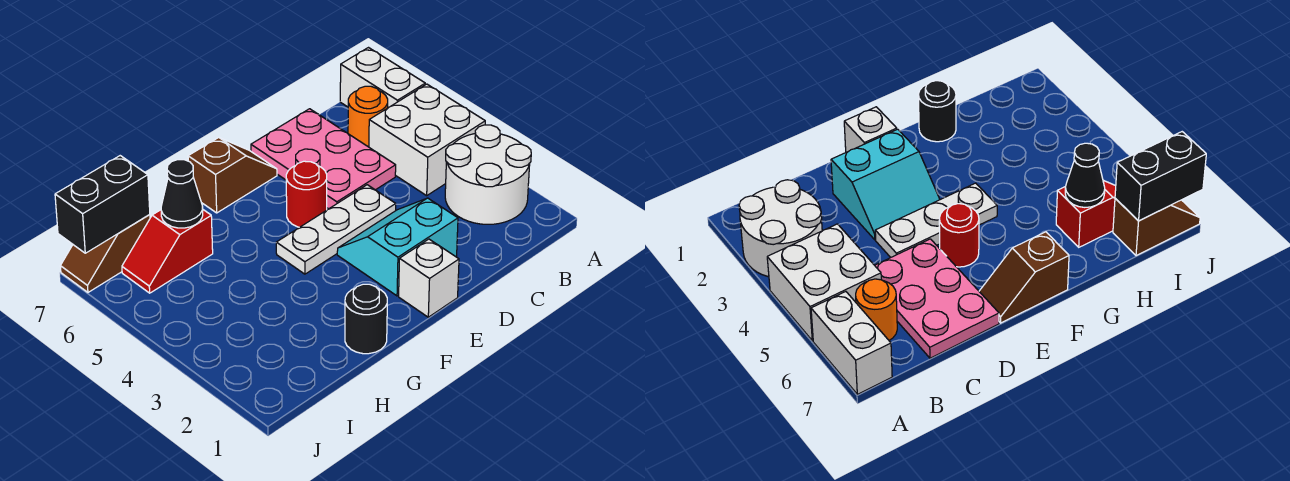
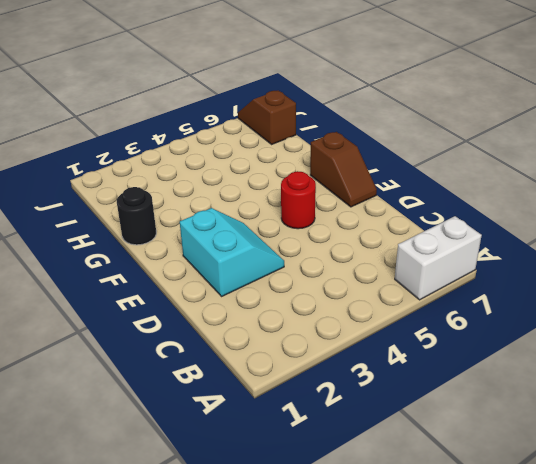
none -> white round brick A2:B3 level 1
none -> white brick A4:B5 level 1
none -> orange round brick B6 level 1

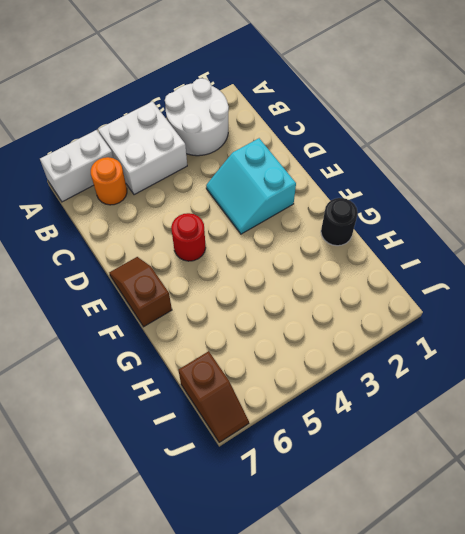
none -> pink plate C5:D7 level 1
none -> white plate D4:F4 level 1
none -> white brick E1 level 1

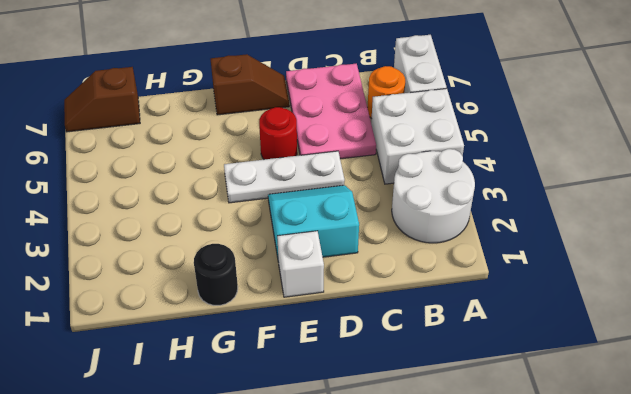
none -> red slope H6:I6 level 1 top H
none -> black cone H6 level 2
none -> black brick I7:J7 level 2

